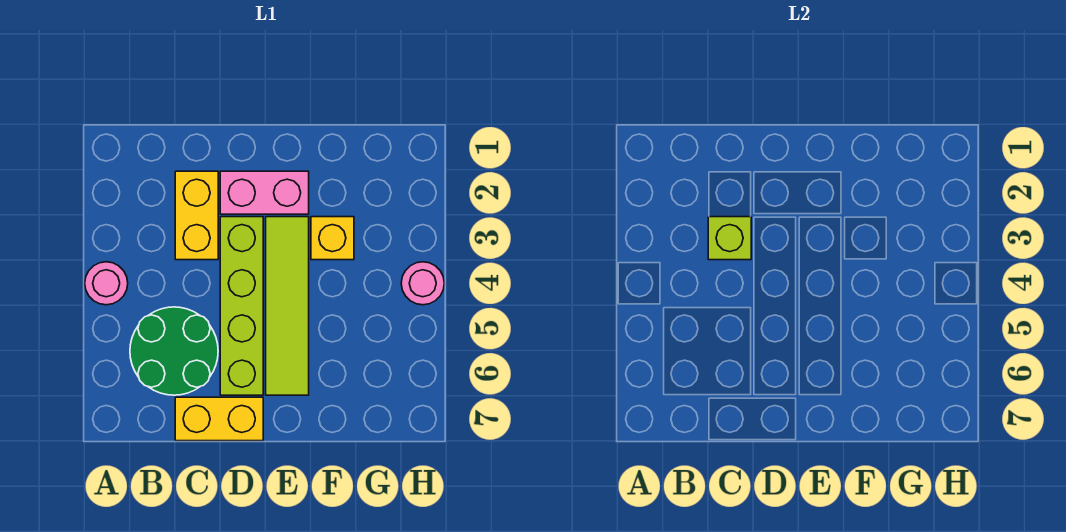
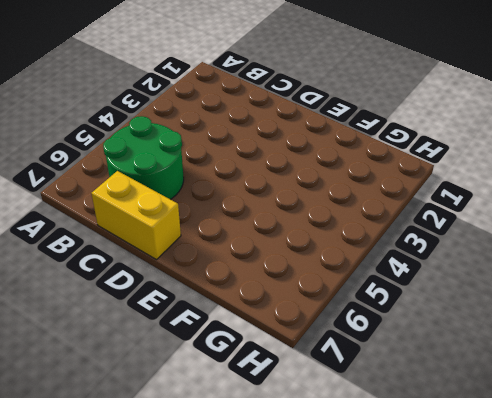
none -> pink round brick A4 level 1
none -> yellow brick C2:C3 level 1

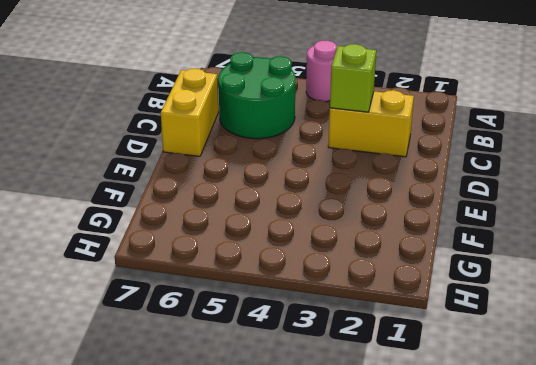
none -> pink brick D2:E2 level 1
none -> lime brick D3:D6 level 1

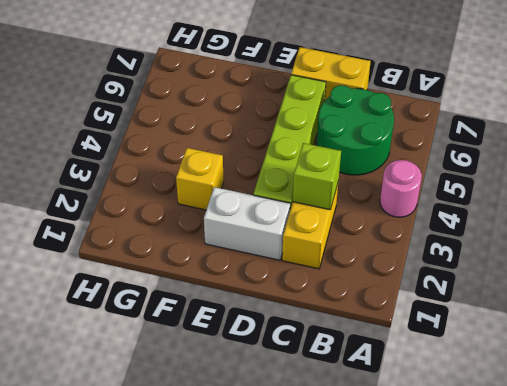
white brick D2:E2 level 1 -> pink brick D2:E2 level 1
none -> lime tile E3:E6 level 1
none -> pink round brick H4 level 1

